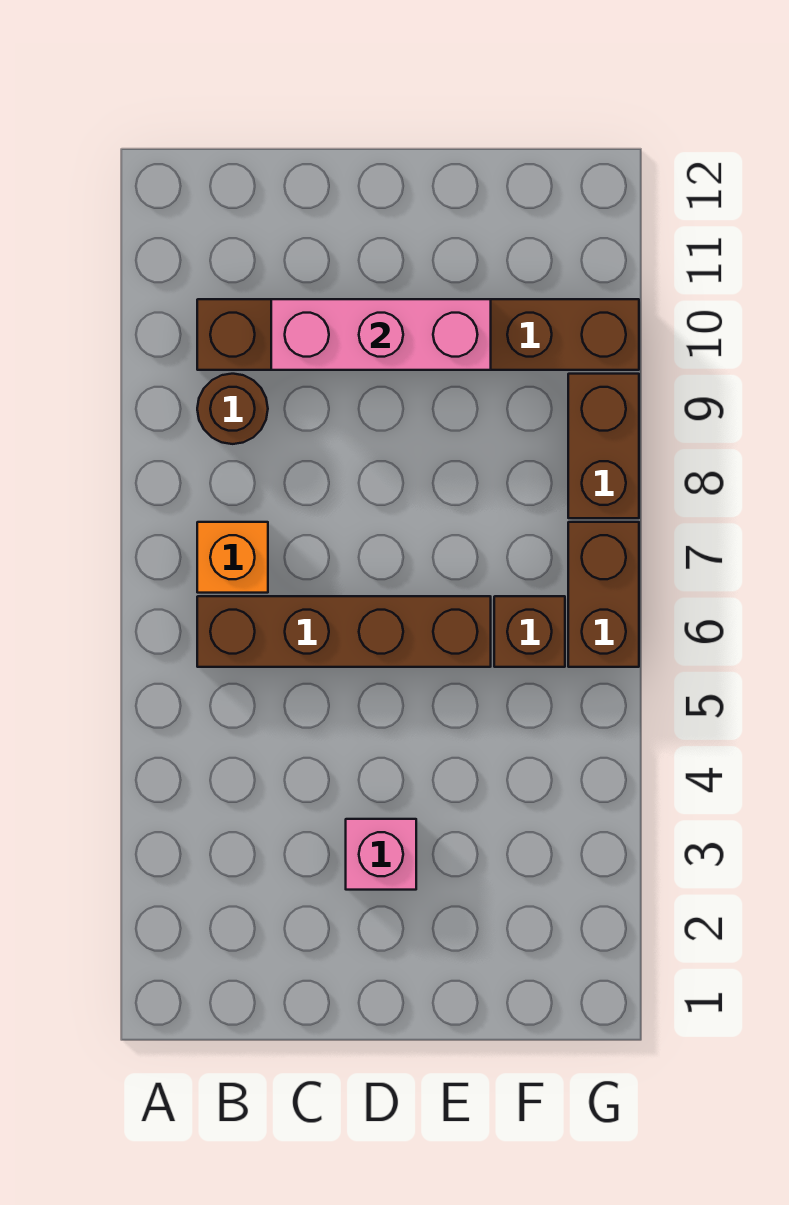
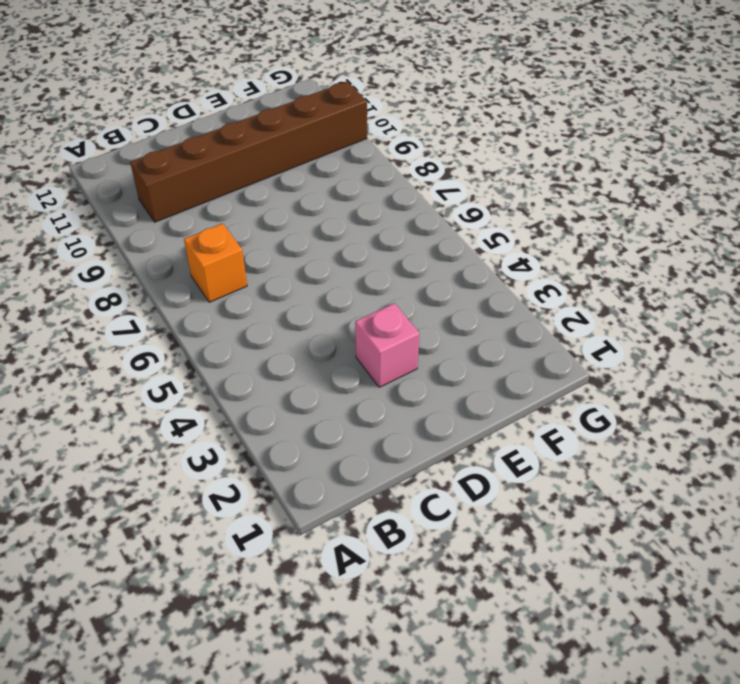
none -> brown brick B6:E6 level 1
none -> brown round brick B9 level 1

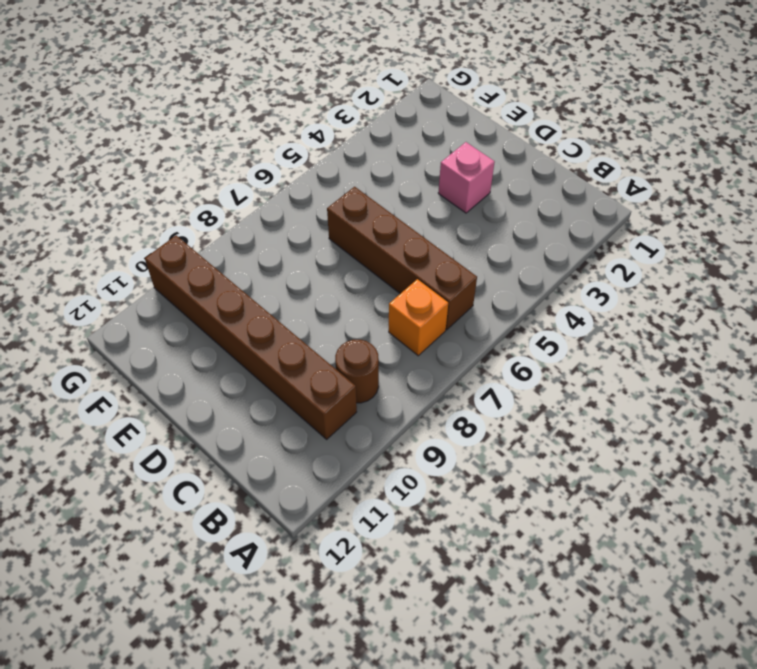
none -> brown brick F6 level 1
none -> brown brick G6:G7 level 1

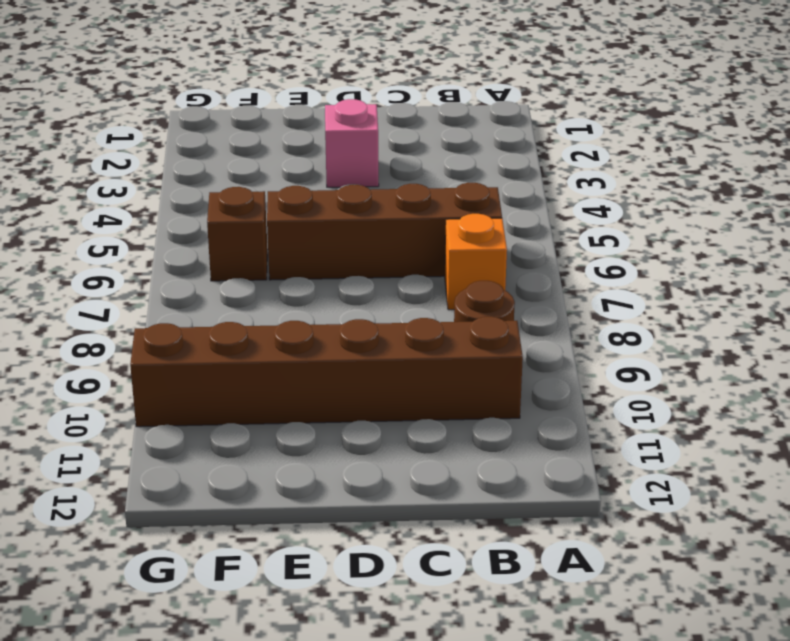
none -> brown brick G6:G7 level 1
none -> brown brick G8:G9 level 1

